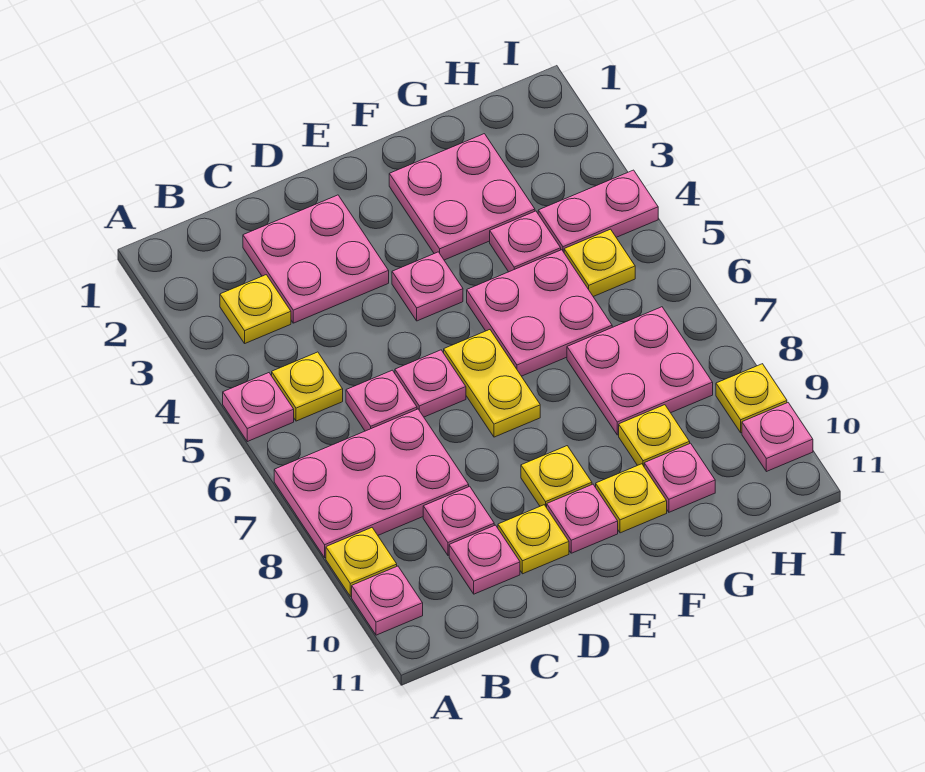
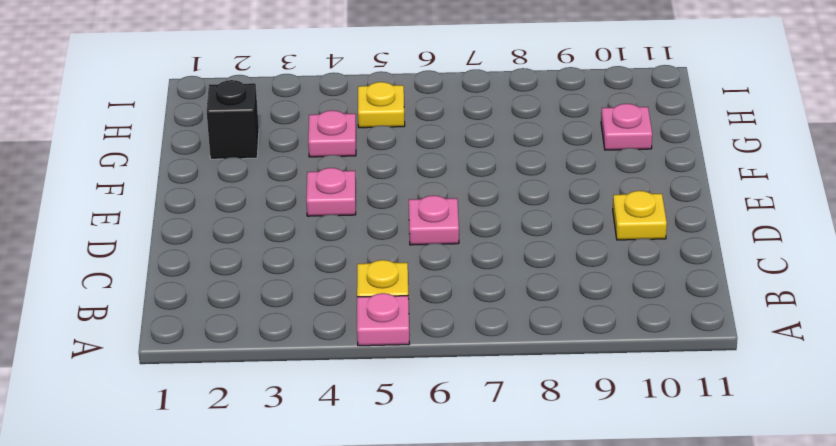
black brick G2 level 1 -> pink plate F2:G3 level 1
none -> pink plate A7:C8 level 1
none -> yellow plate A9 level 1
none -> pink plate A10 level 1

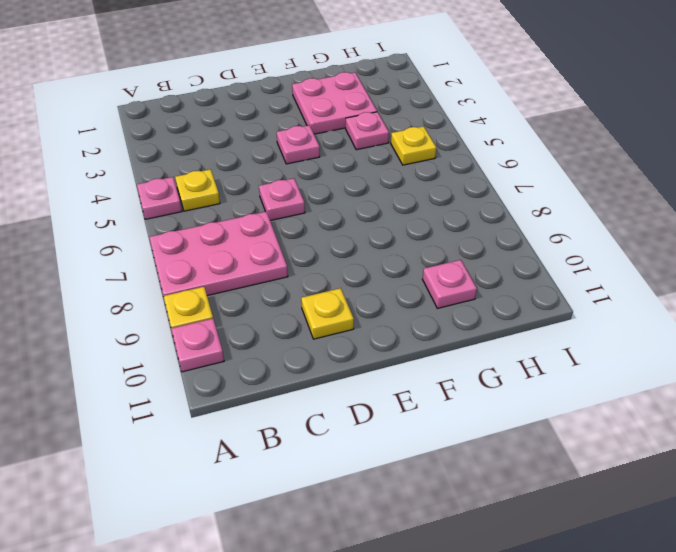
none -> yellow plate B3 level 1
none -> pink plate C2:D3 level 1
none -> pink plate C6 level 1

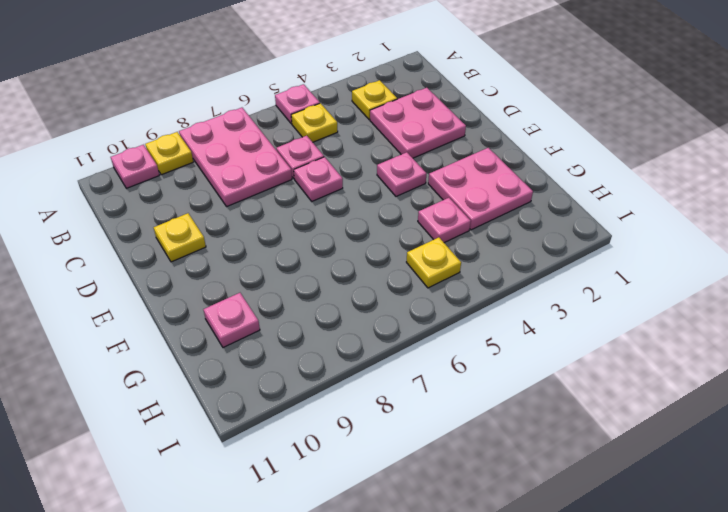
none -> pink plate C9 level 1
none -> pink plate C10 level 1
none -> yellow plate E6:E7 level 1

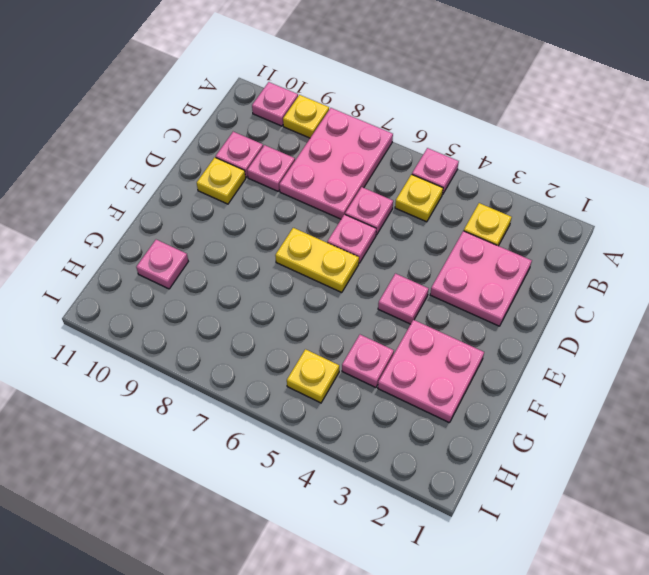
none -> yellow plate E9 level 1
none -> pink plate E10 level 1
none -> pink plate F5:G6 level 1

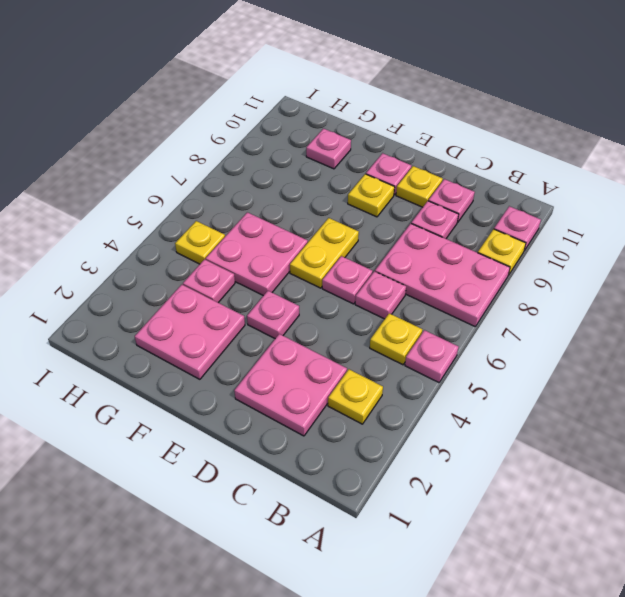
none -> yellow plate F10 level 1
none -> pink plate G7:H8 level 1
none -> yellow plate G9 level 1

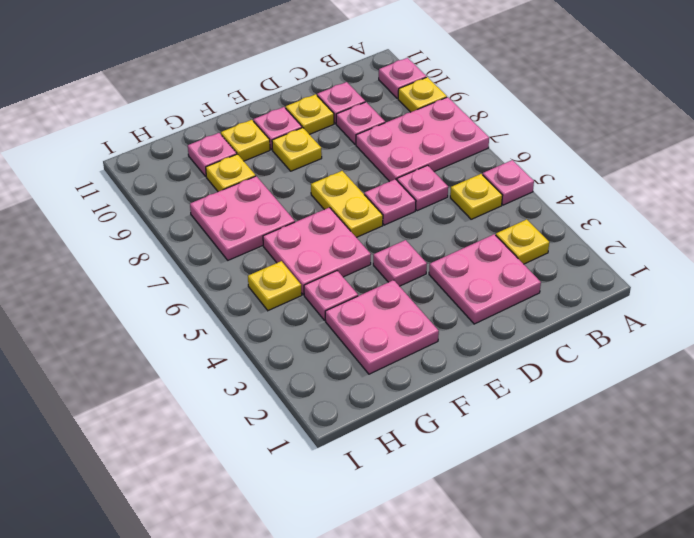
none -> pink plate H4:I4 level 1
none -> yellow plate I9 level 1
none -> pink plate I10 level 1

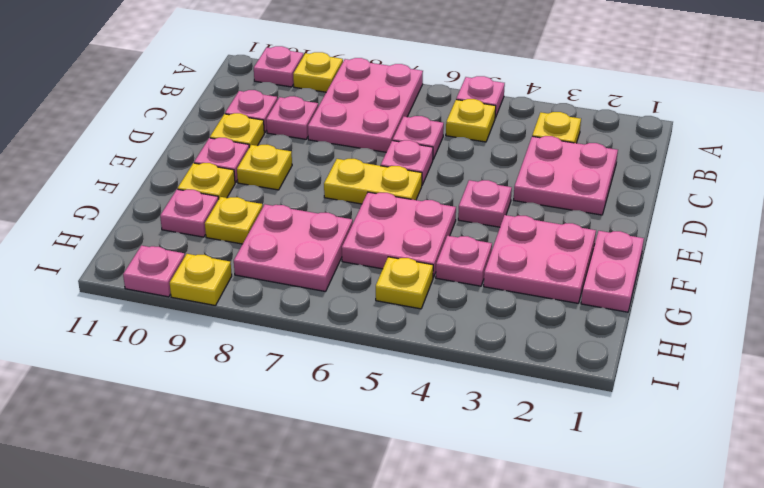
pink plate F1:G1 level 1 -> pink plate H4:I4 level 1

